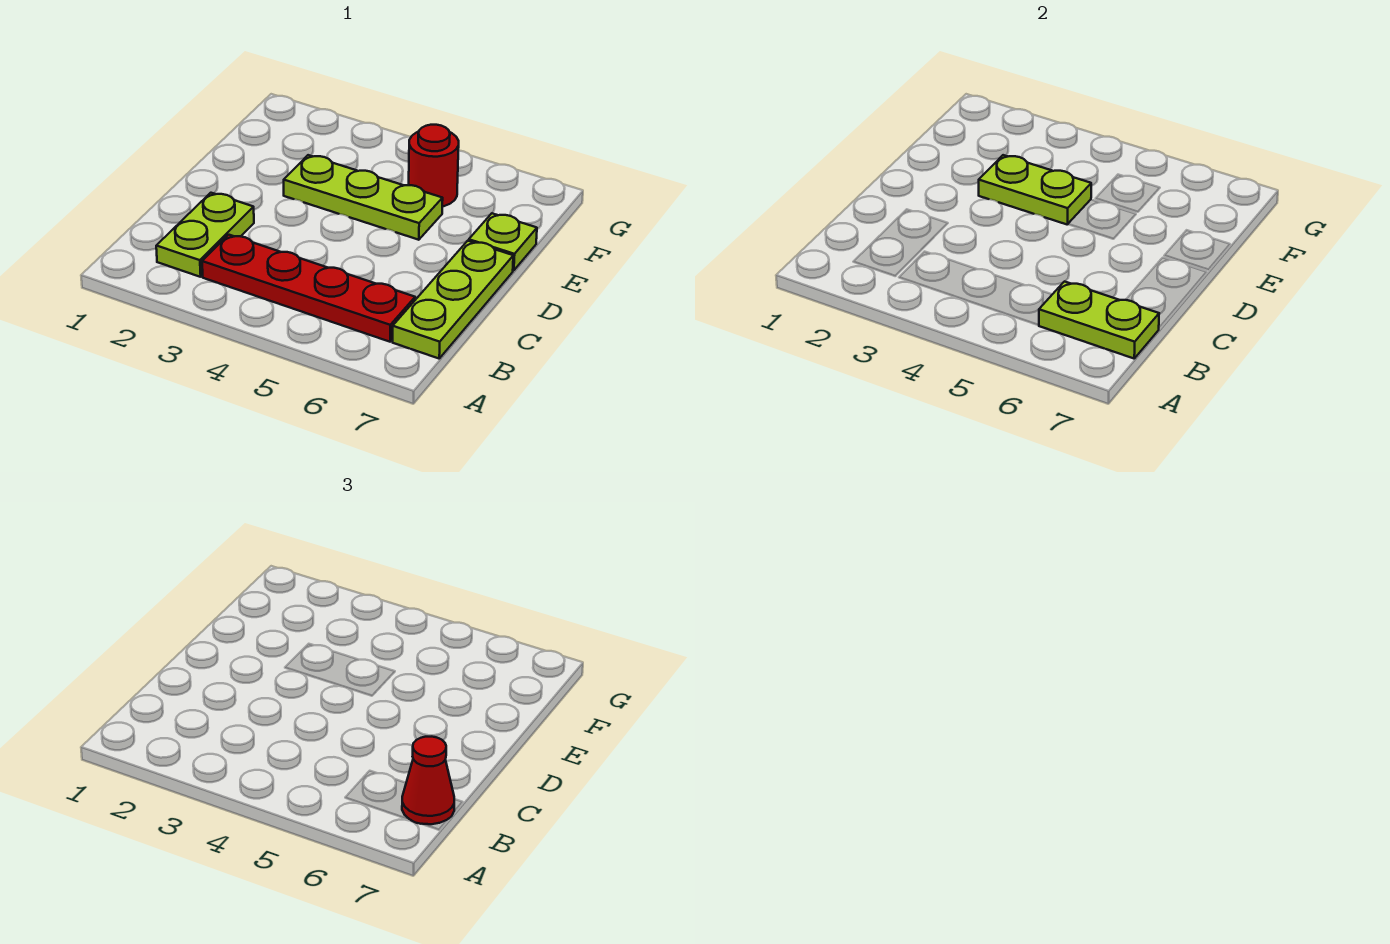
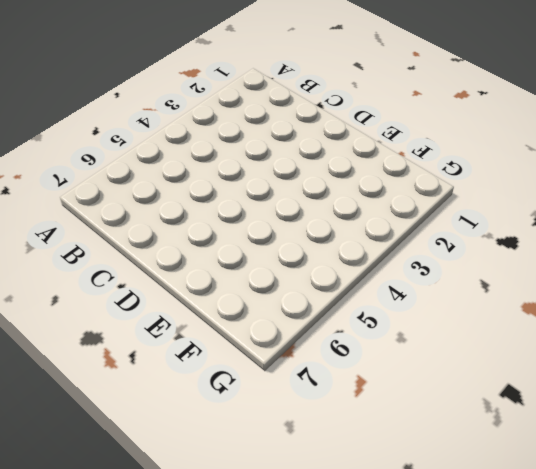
none -> lime plate B2:C2 level 1
none -> red plate B3:B6 level 1

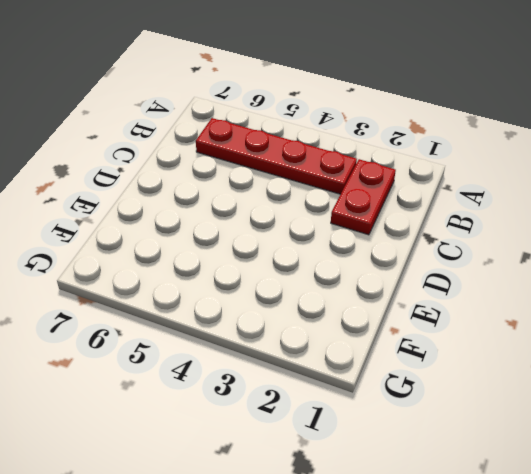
red plate B2:C2 level 1 -> lime plate B2:C2 level 1
none -> lime plate B7:D7 level 1
none -> lime plate E3:E5 level 1

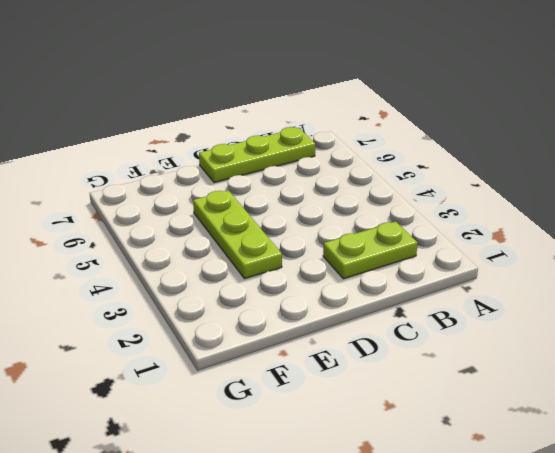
none -> red plate B3:B6 level 1
none -> lime plate E7 level 1

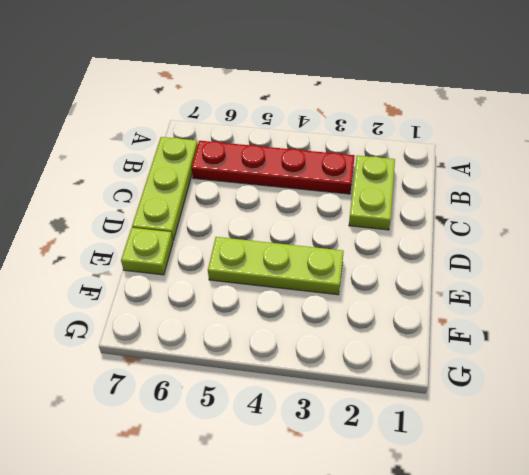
none -> red round brick F5 level 1
none -> lime plate B6:B7 level 2

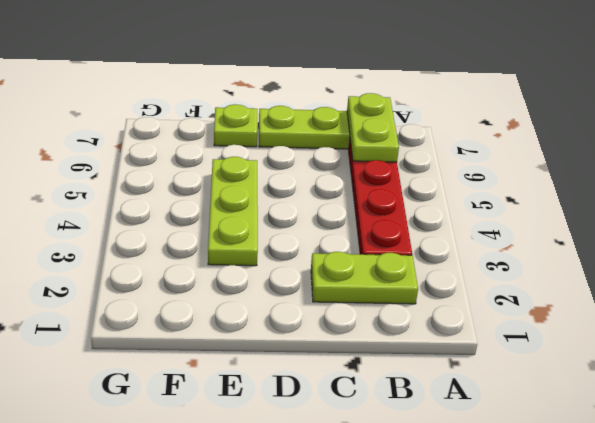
none -> red round brick F5 level 1
none -> lime plate E3:E4 level 2

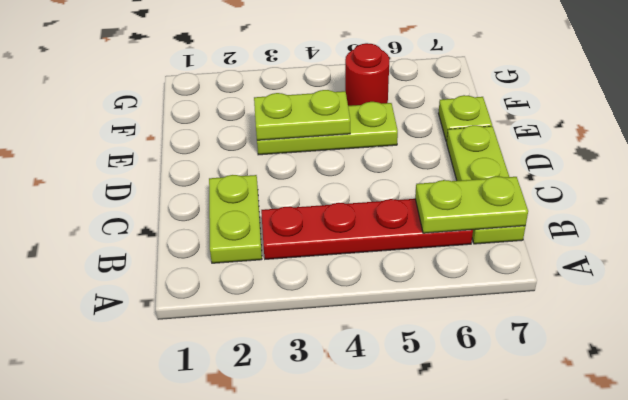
none -> red cone B7 level 3

